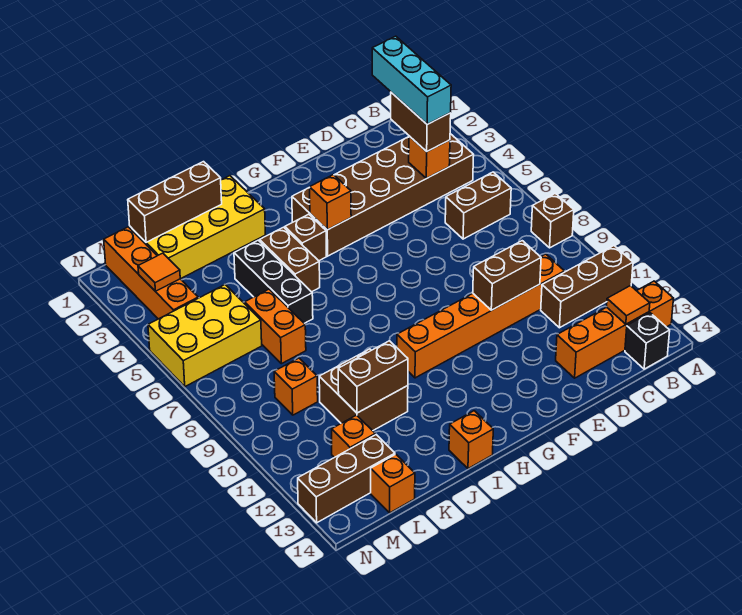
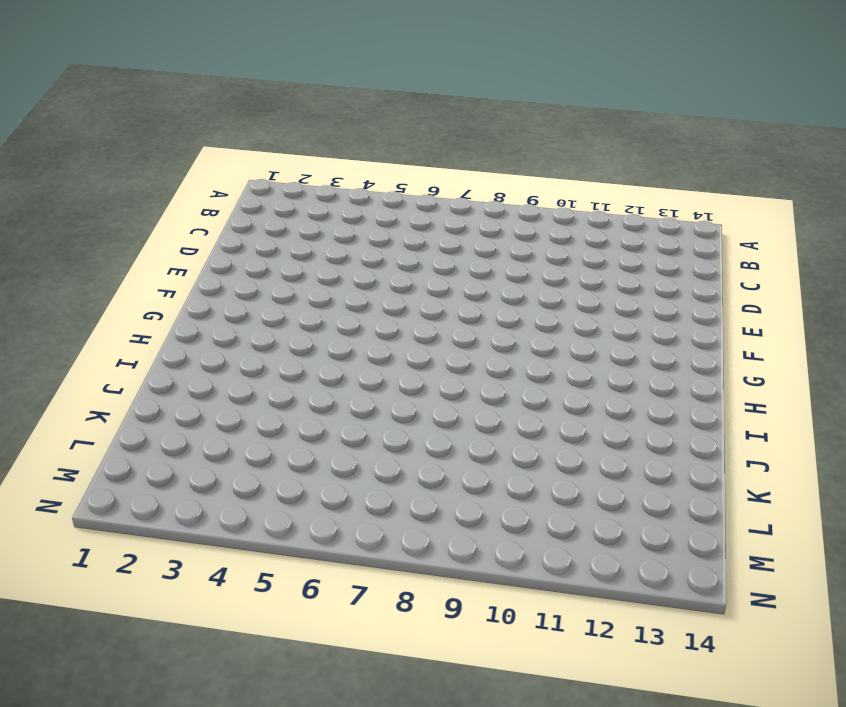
none -> brown brick A8 level 1
none -> brown brick A11:C11 level 1
none -> orange brick A13:D13 level 1

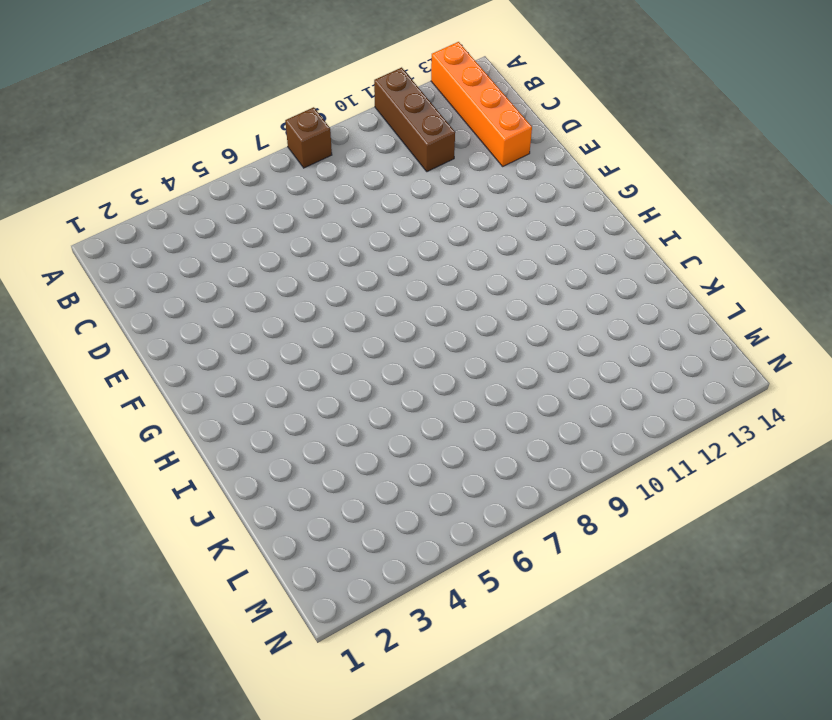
none -> brown brick B3:G4 level 1
none -> brown brick B6:C6 level 1
none -> black brick B14 level 1

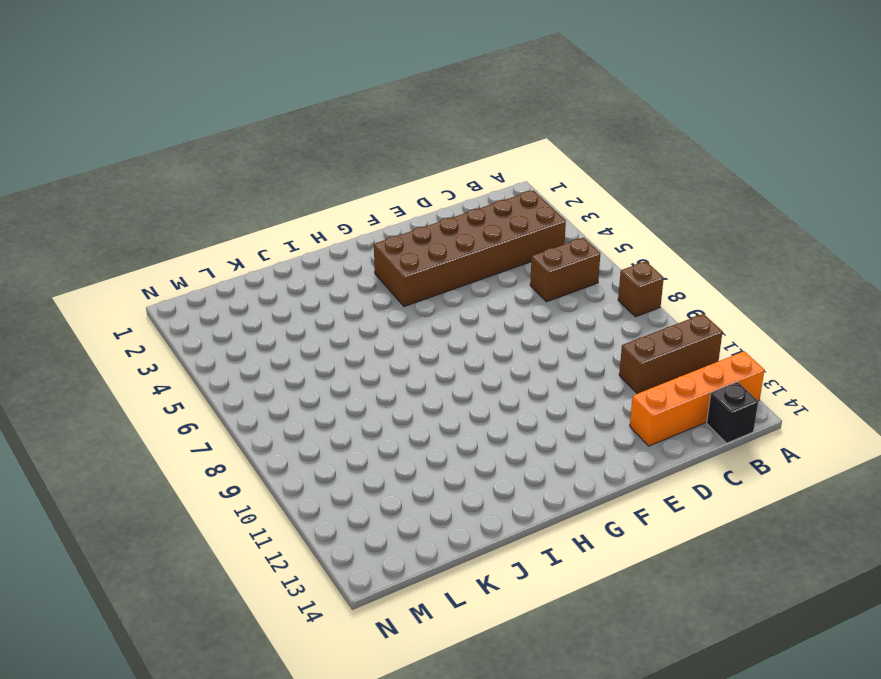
none -> orange brick C10:H10 level 1
none -> brown brick H4 level 1
none -> yellow brick I1:L2 level 1

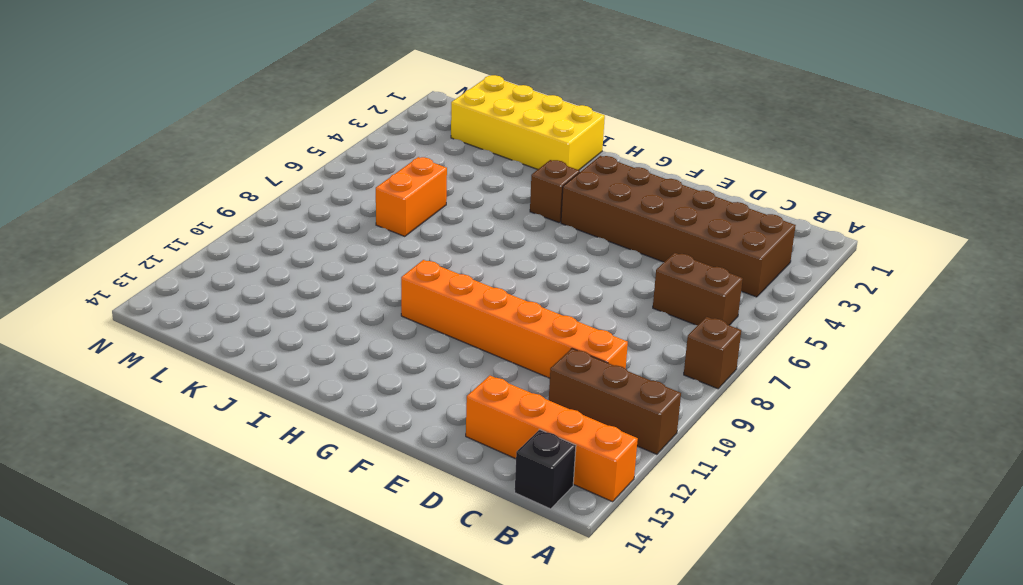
none -> brown brick I4:I5 level 1
none -> orange brick I14 level 1
none -> black brick J4:J6 level 1

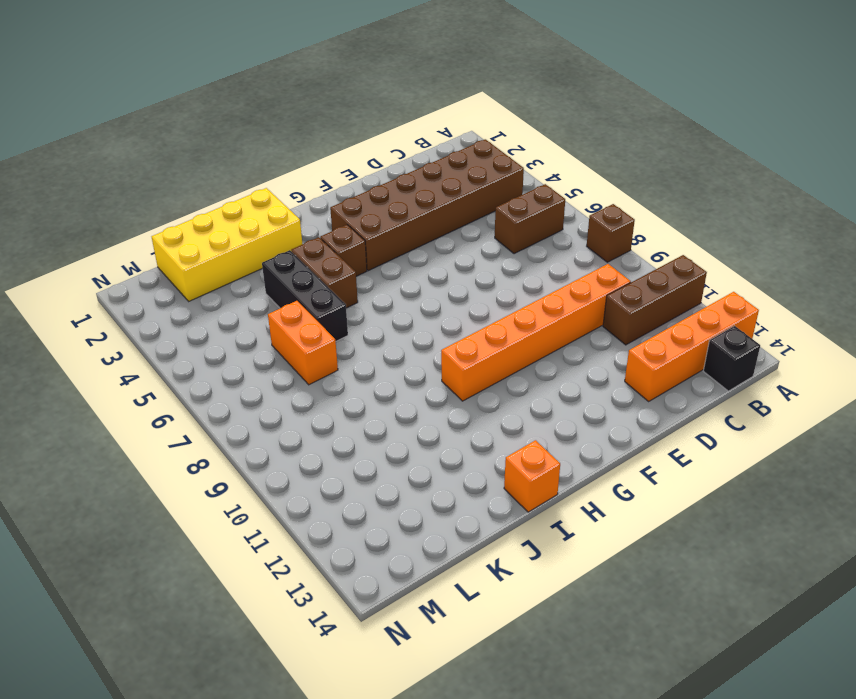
none -> brown brick J10:K11 level 1
none -> yellow brick L5:N6 level 1
none -> orange brick L9 level 1

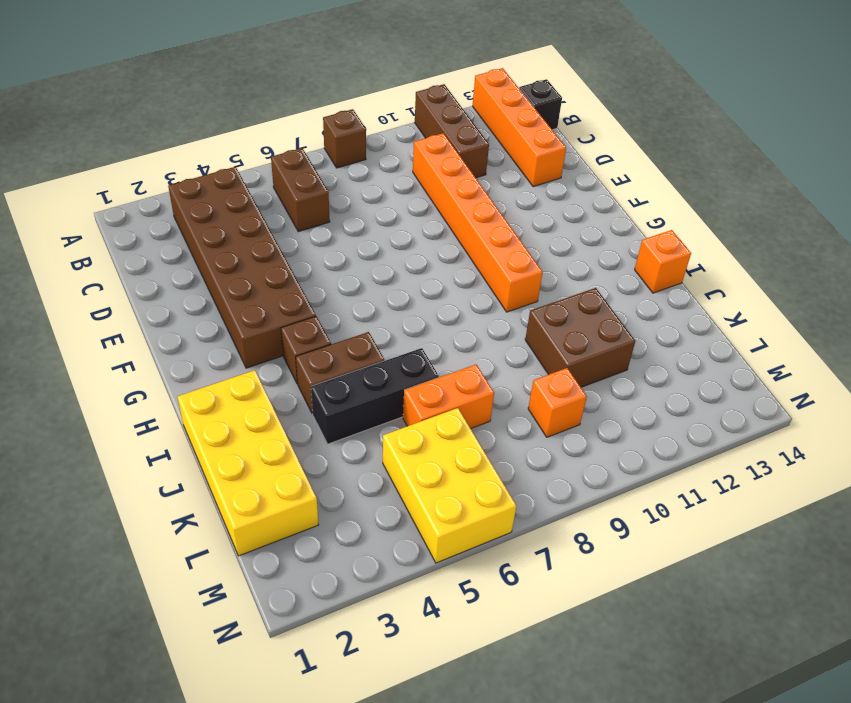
none -> orange brick L12 level 1
none -> brown brick L13:N13 level 1
none -> orange brick L14 level 1

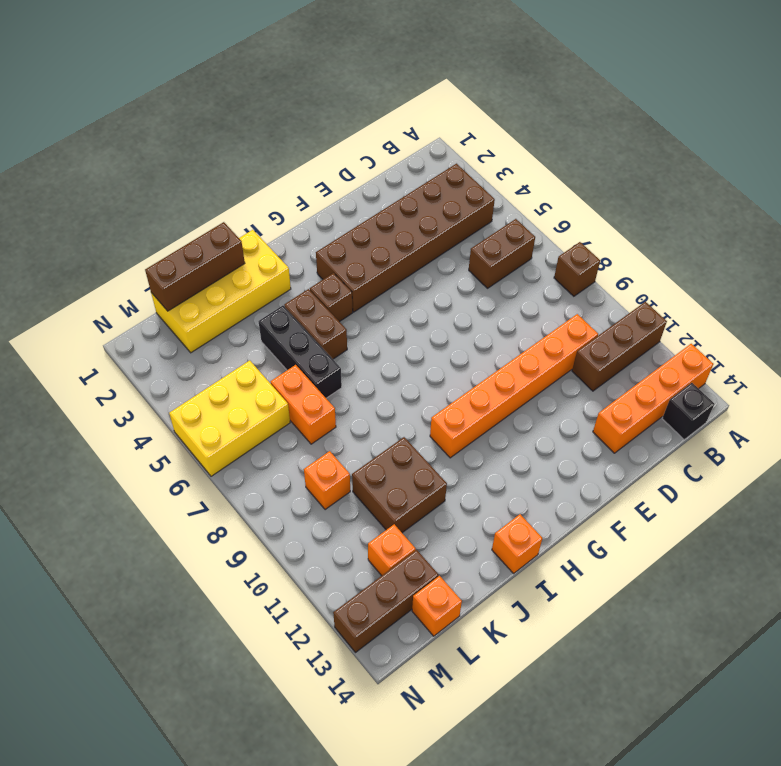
none -> orange brick M1:M4 level 1
none -> orange tile B13 level 2
none -> orange brick C4 level 2

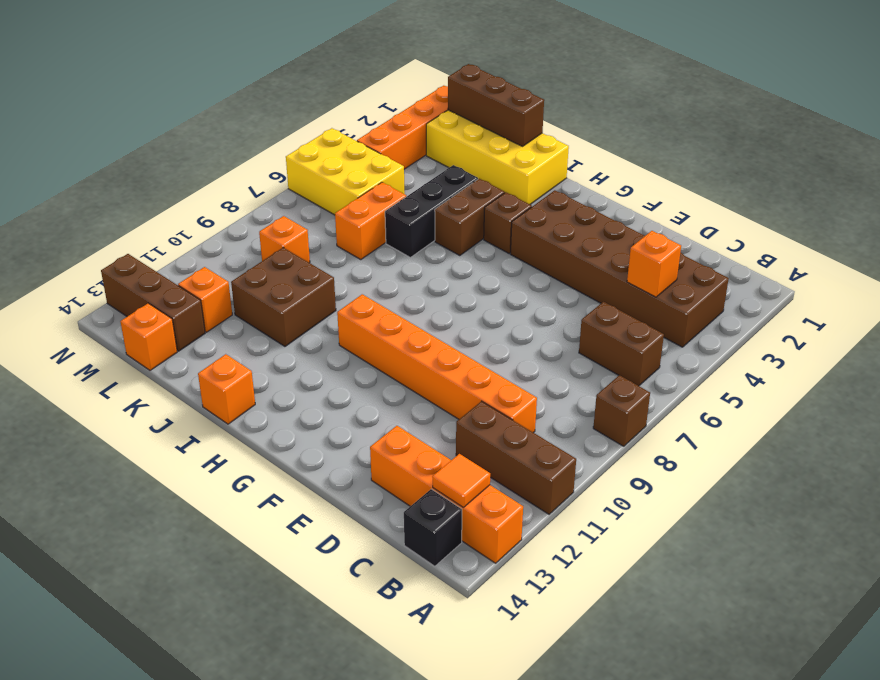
none -> brown brick D10:E10 level 2
none -> orange brick G4 level 2
none -> brown brick J11:K11 level 2

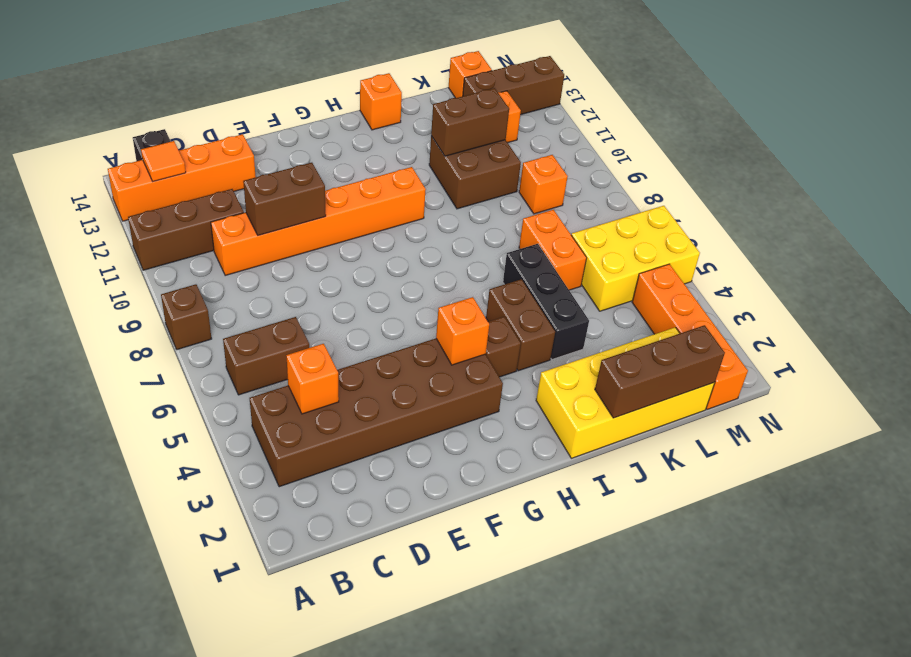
none -> orange tile M3 level 2
none -> brown brick C3:C4 level 3
none -> cyan brick C2:C4 level 4

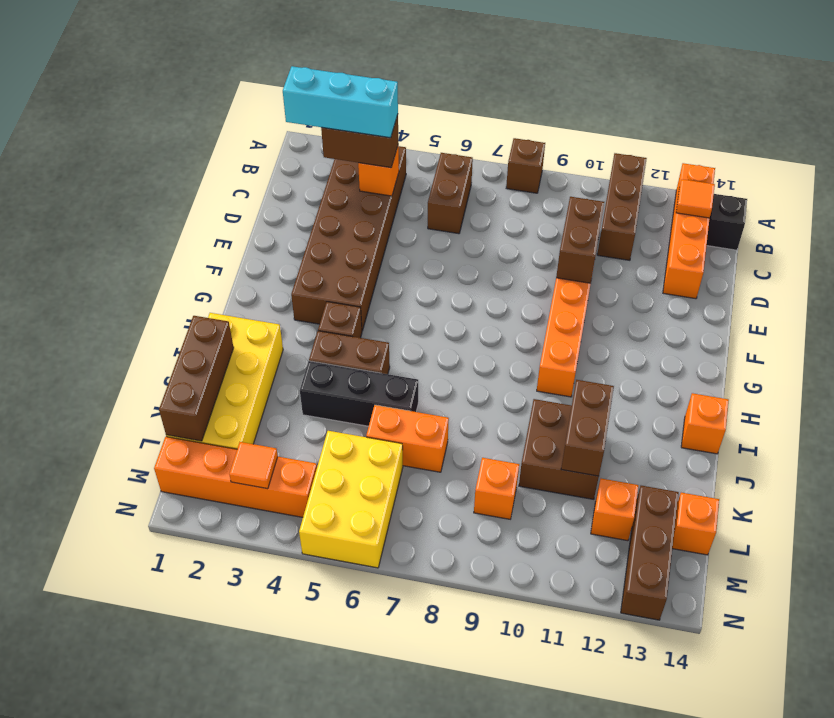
none -> orange brick G4 level 2

